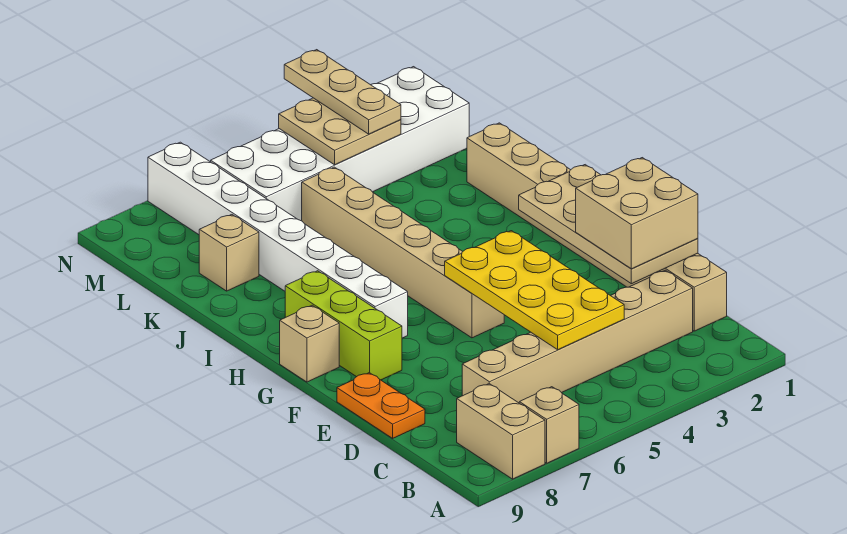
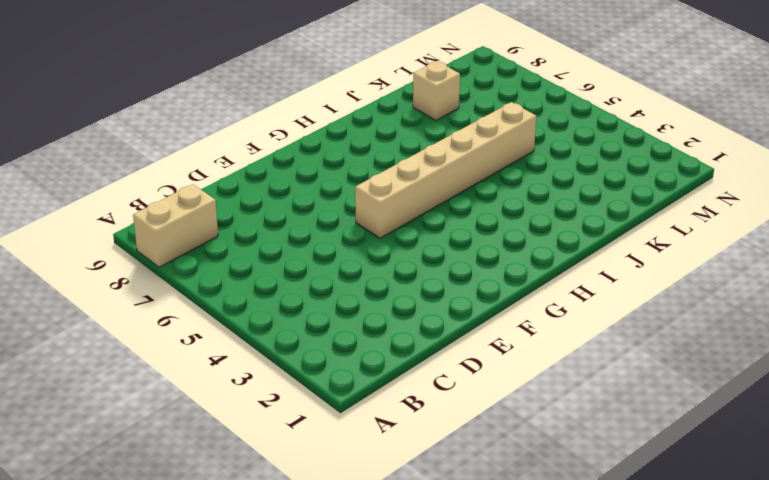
none -> tan brick A7 level 1
none -> tan brick C1:J1 level 1
none -> tan brick C2:C7 level 1

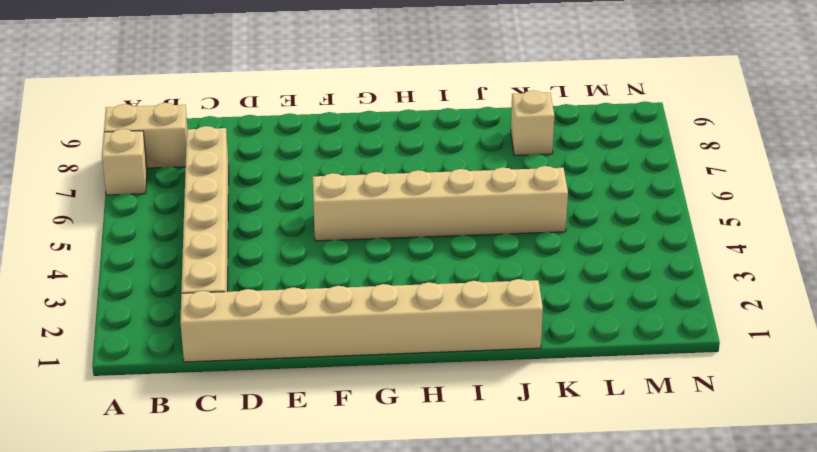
none -> orange plate D9:E9 level 1
none -> lime brick F8:H8 level 1
none -> white brick G7:N7 level 1

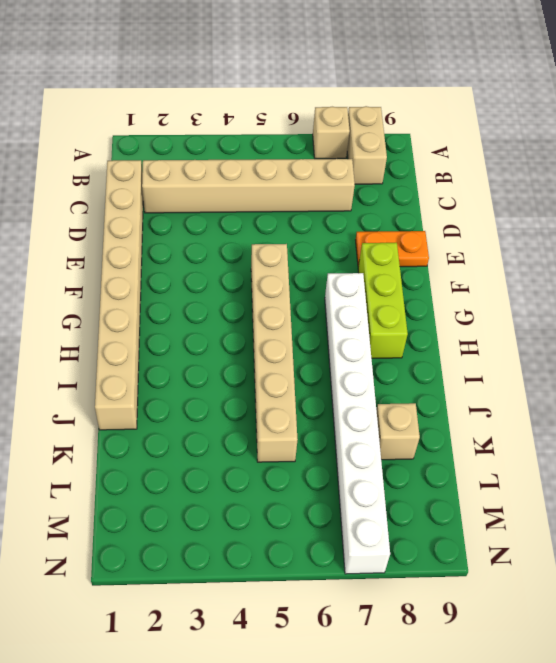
orange plate E8:E9 level 1 -> orange plate D9:E9 level 1
none -> tan brick G9 level 1
none -> white brick L1:M6 level 1
none -> yellow plate C4:F5 level 2

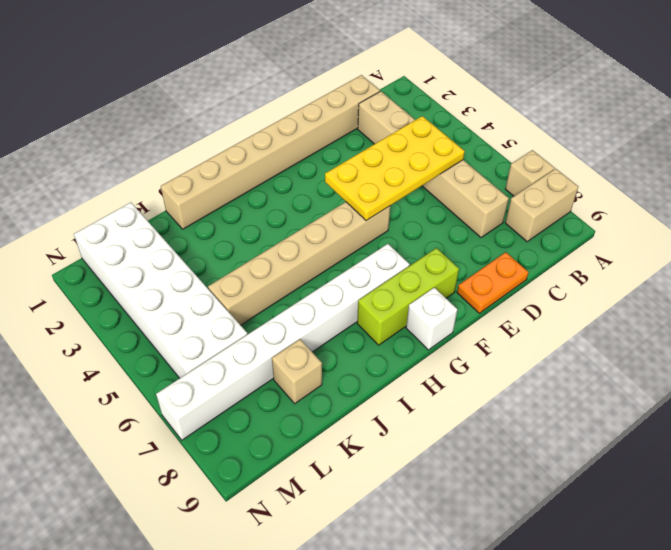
white brick G9 level 1 -> tan brick G9 level 1
none -> tan plate D1:G2 level 2
none -> tan plate L3:M4 level 2
none -> tan brick D1:E2 level 3

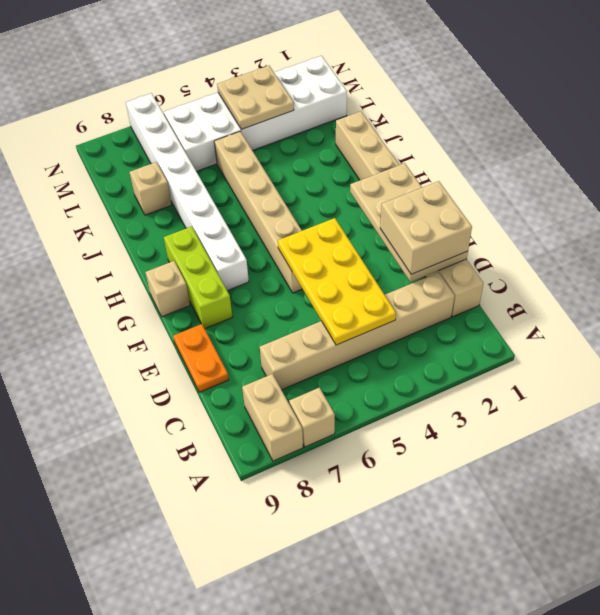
none -> tan plate L3:N3 level 3

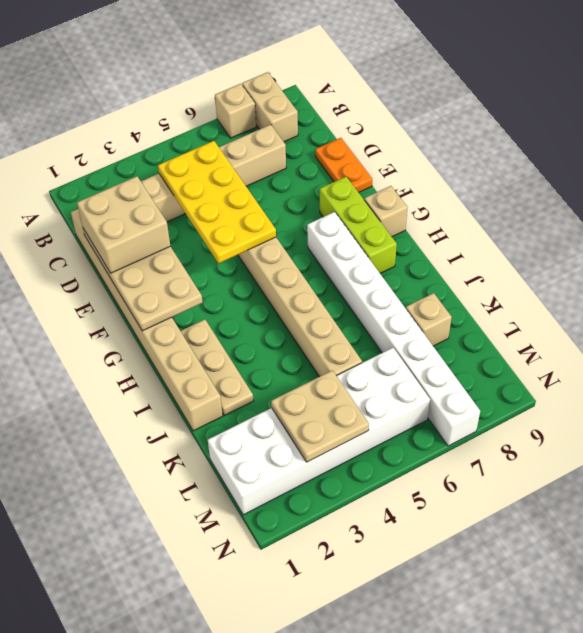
tan plate H2:J2 level 1 -> tan plate L3:N3 level 3

